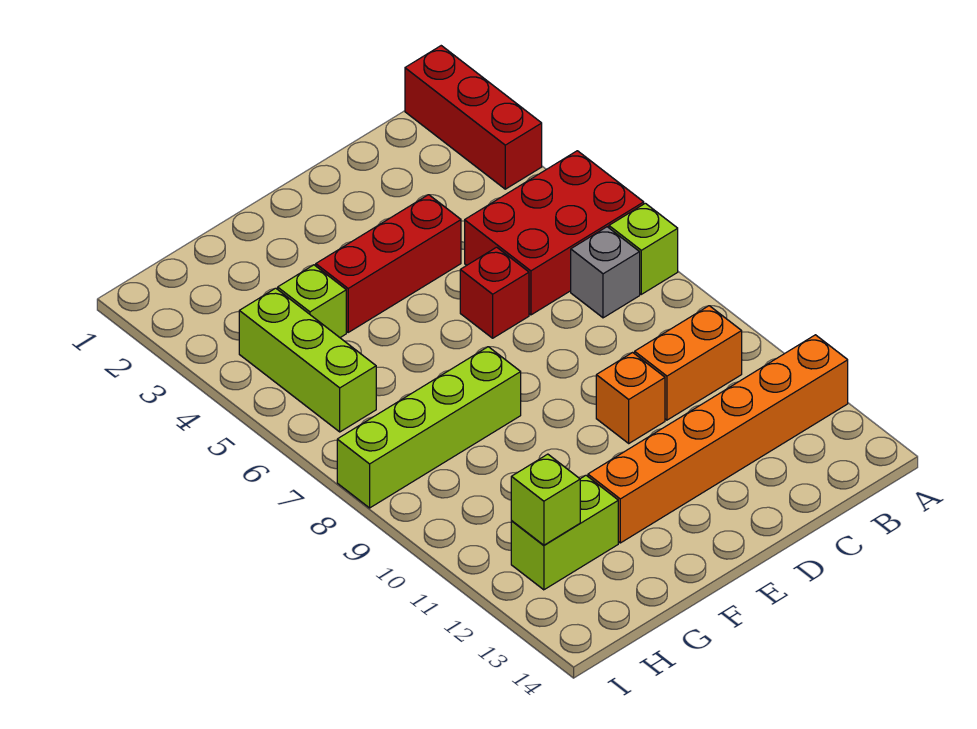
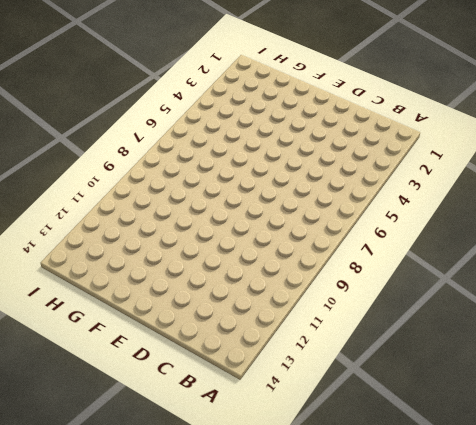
none -> red brick A1:A3 level 1
none -> red brick A5:C6 level 1
none -> lime brick A7 level 1

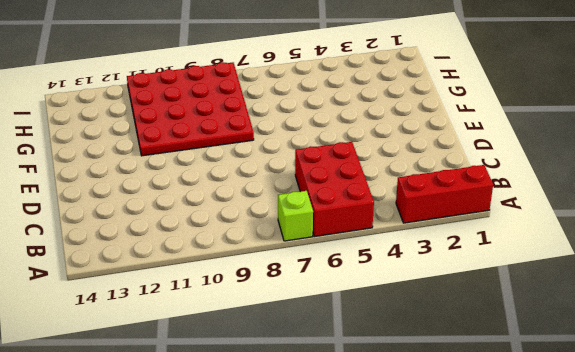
red plate F8:I11 level 1 -> lime brick F8:I8 level 1
none -> orange brick A12:F12 level 1
none -> grey brick B7 level 1
none -> orange brick B10:C10 level 1

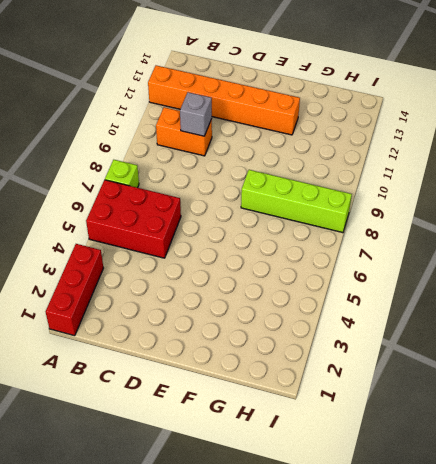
grey brick C10 level 2 -> grey brick B7 level 1
none -> red brick D4:F4 level 1
none -> red brick D6 level 1
none -> orange brick D10 level 1

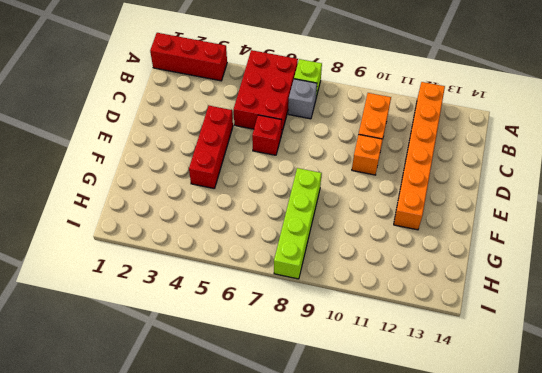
none -> lime brick G4 level 1
none -> lime brick G12:H12 level 1
none -> lime brick H4:H6 level 1

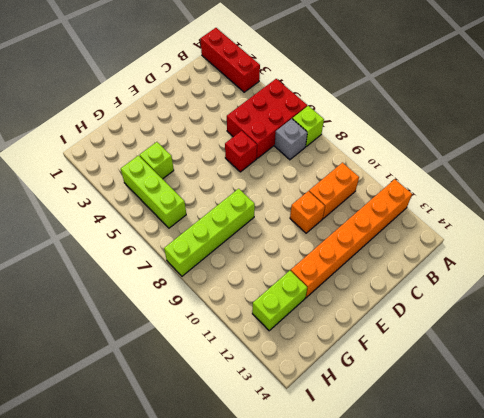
none -> red brick D4:F4 level 1
none -> lime brick H12 level 2

